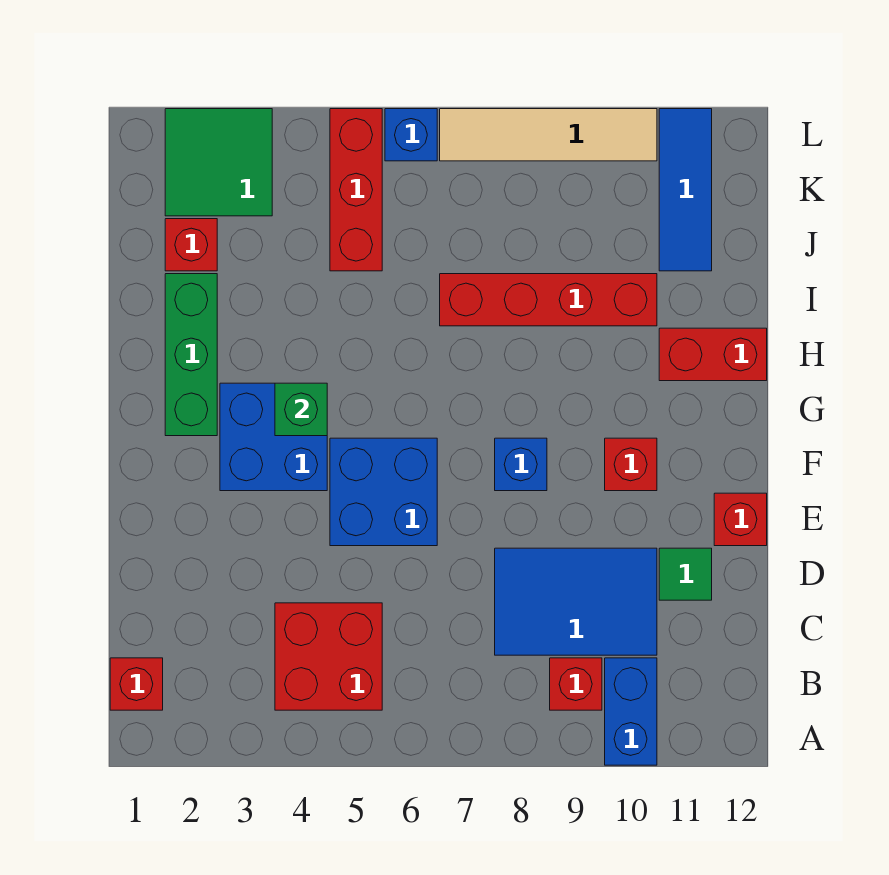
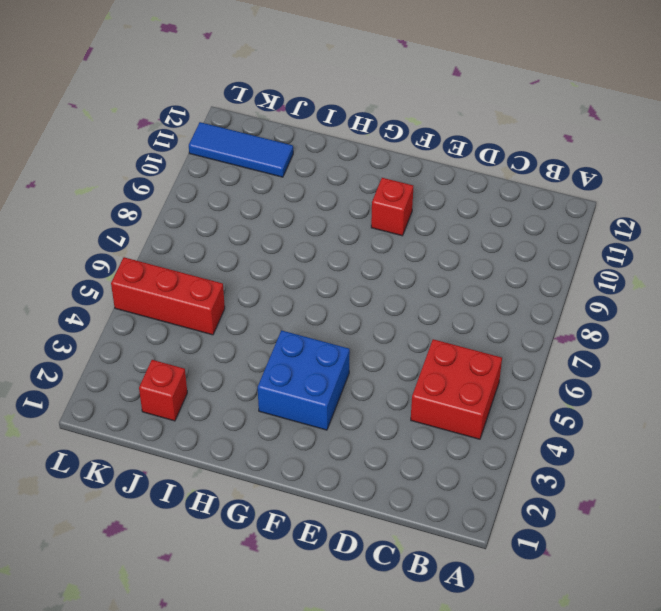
none -> blue brick A10:B10 level 1
none -> red brick B1 level 1
none -> red brick B9 level 1

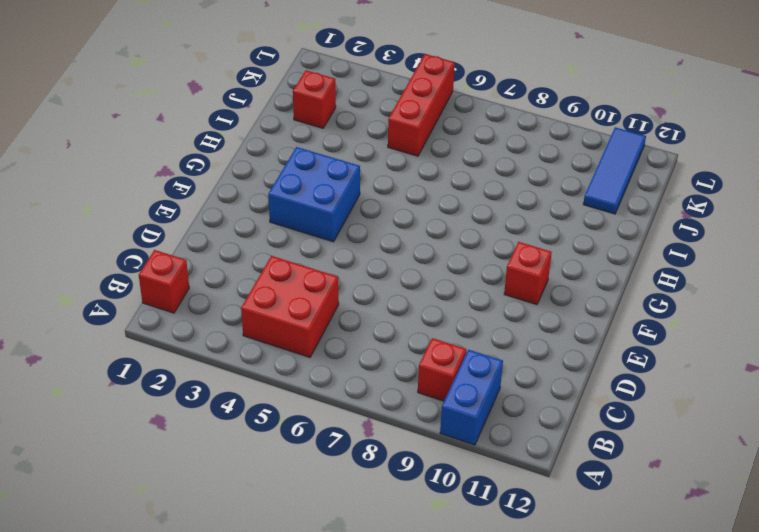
none -> blue tile C8:D10 level 1
none -> green tile D11 level 1
none -> blue brick E5:F6 level 1

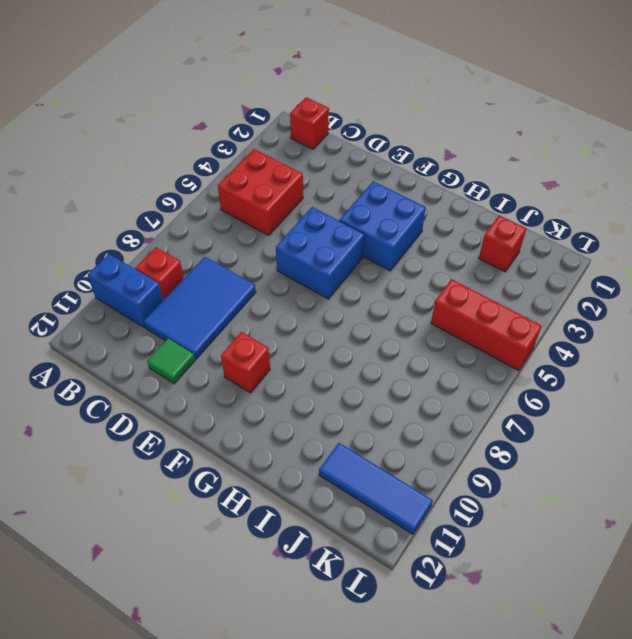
none -> red brick E12 level 1
none -> blue brick F8 level 1
none -> green brick G2:I2 level 1

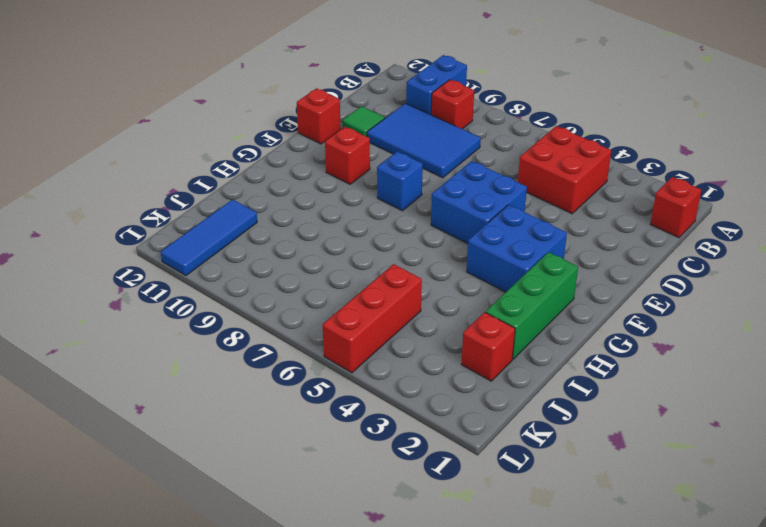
none -> red brick H11:H12 level 1
none -> red brick I7:I10 level 1
none -> green tile K2:L3 level 1

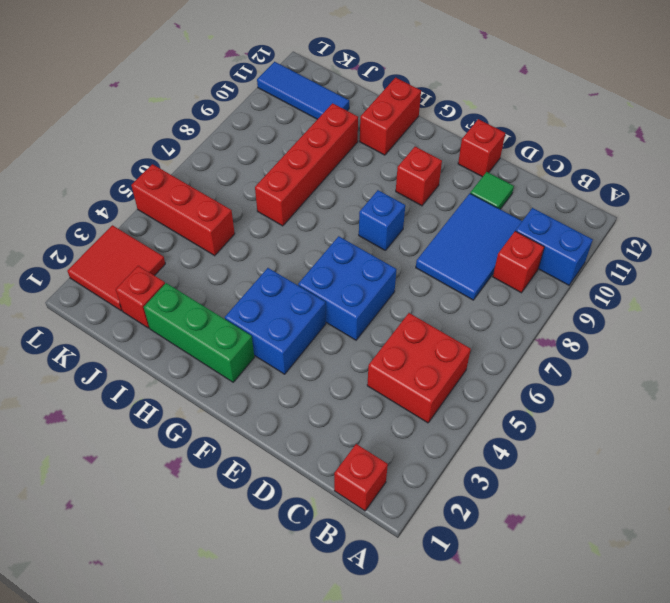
red tile K2:L3 level 1 -> green tile K2:L3 level 1
none -> blue brick L6 level 1
none -> tan tile L7:L10 level 1
none -> green brick G4 level 2

